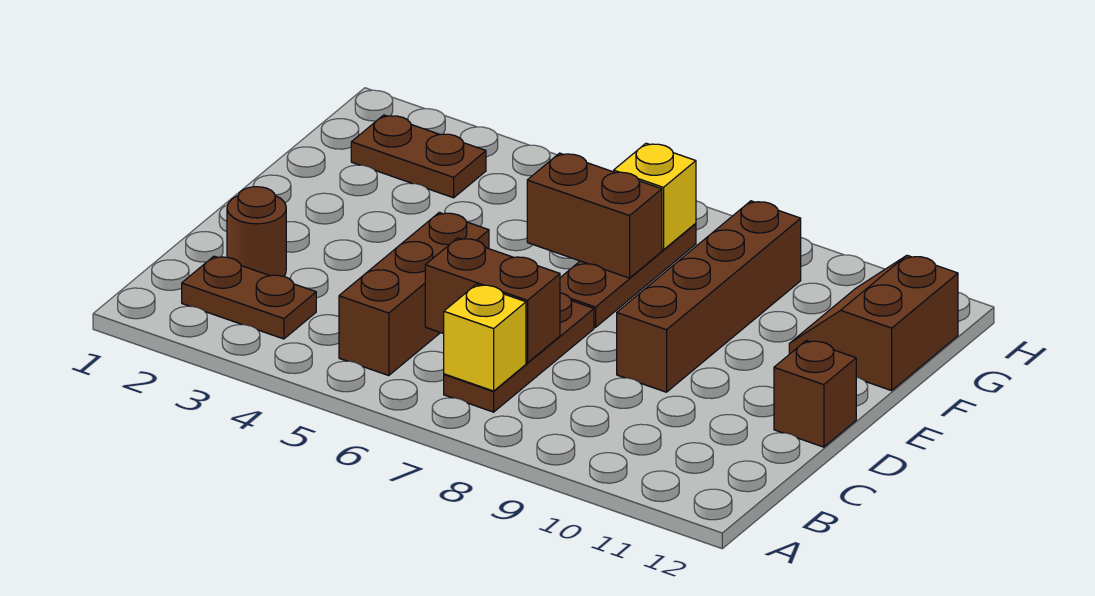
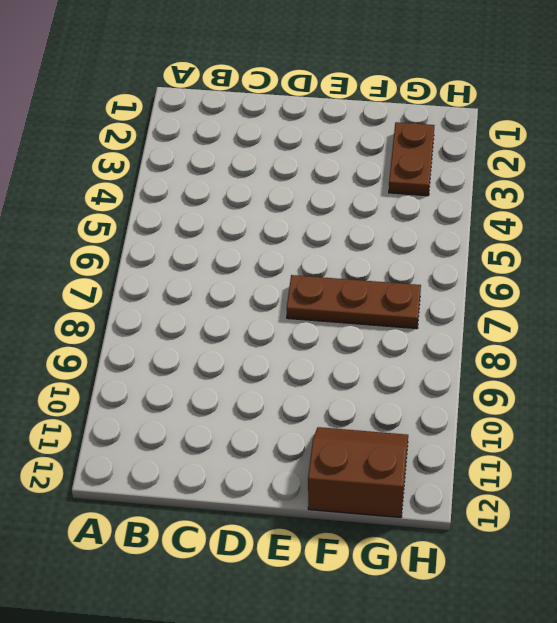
none -> brown plate B2:B3 level 1
none -> brown brick B5:D5 level 1
none -> brown plate B7:D7 level 1

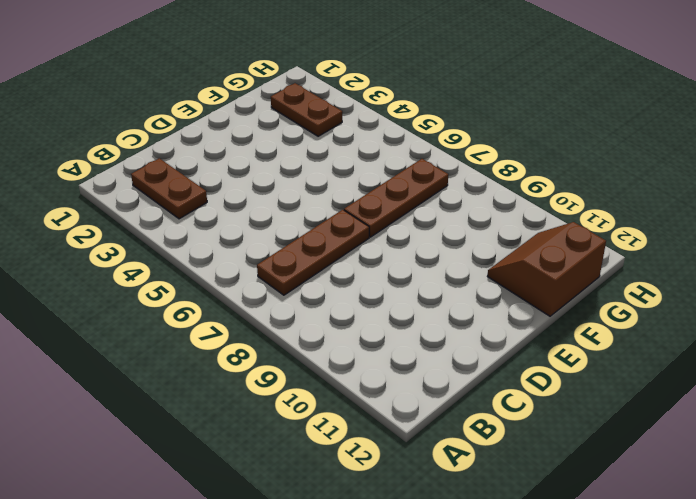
none -> brown brick B5:D5 level 1
none -> brown round brick C2 level 1
none -> brown brick D9:G9 level 1

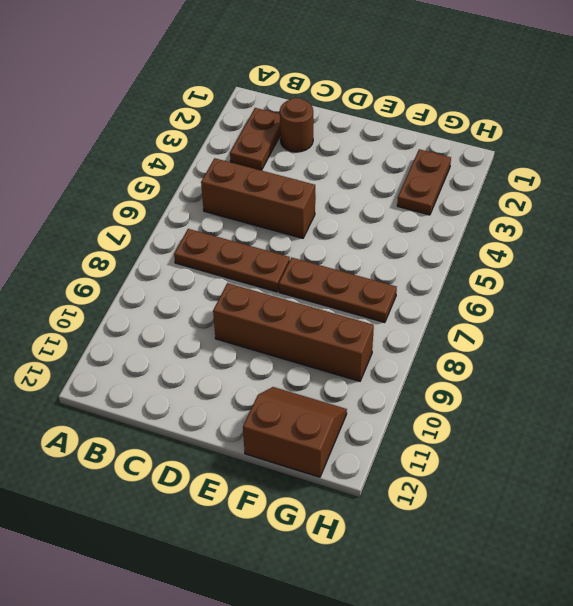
none -> brown brick D12 level 1
none -> yellow brick B7 level 2
none -> brown brick C6:C7 level 2

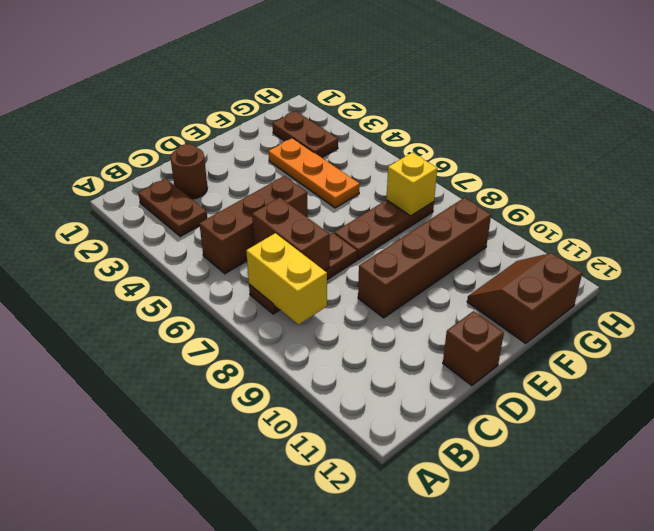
yellow brick B7:B8 level 2 -> yellow brick B7 level 2
orange plate F3:F5 level 1 -> none
none -> brown brick F6:F7 level 2

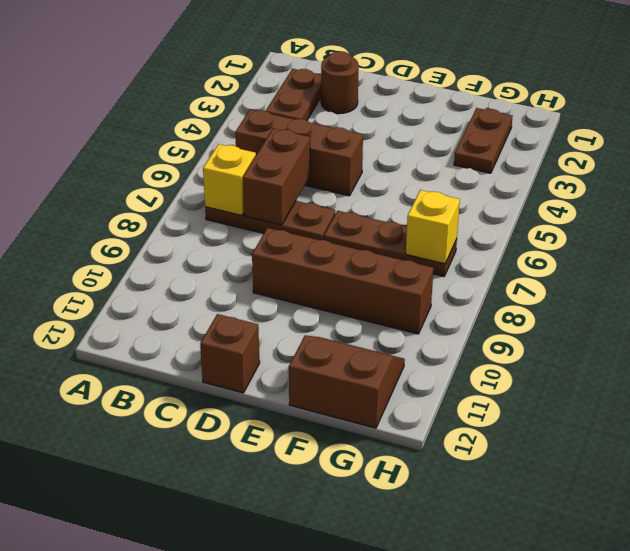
none -> brown brick F6:F7 level 2

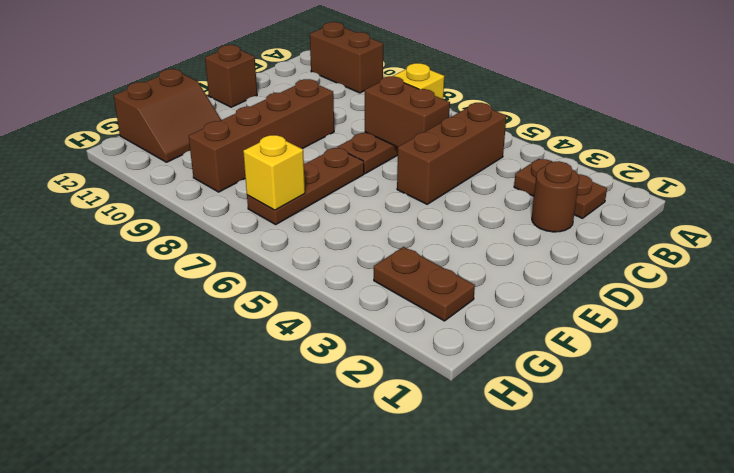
brown brick A10:A11 level 1 -> brown brick F6:F7 level 2

